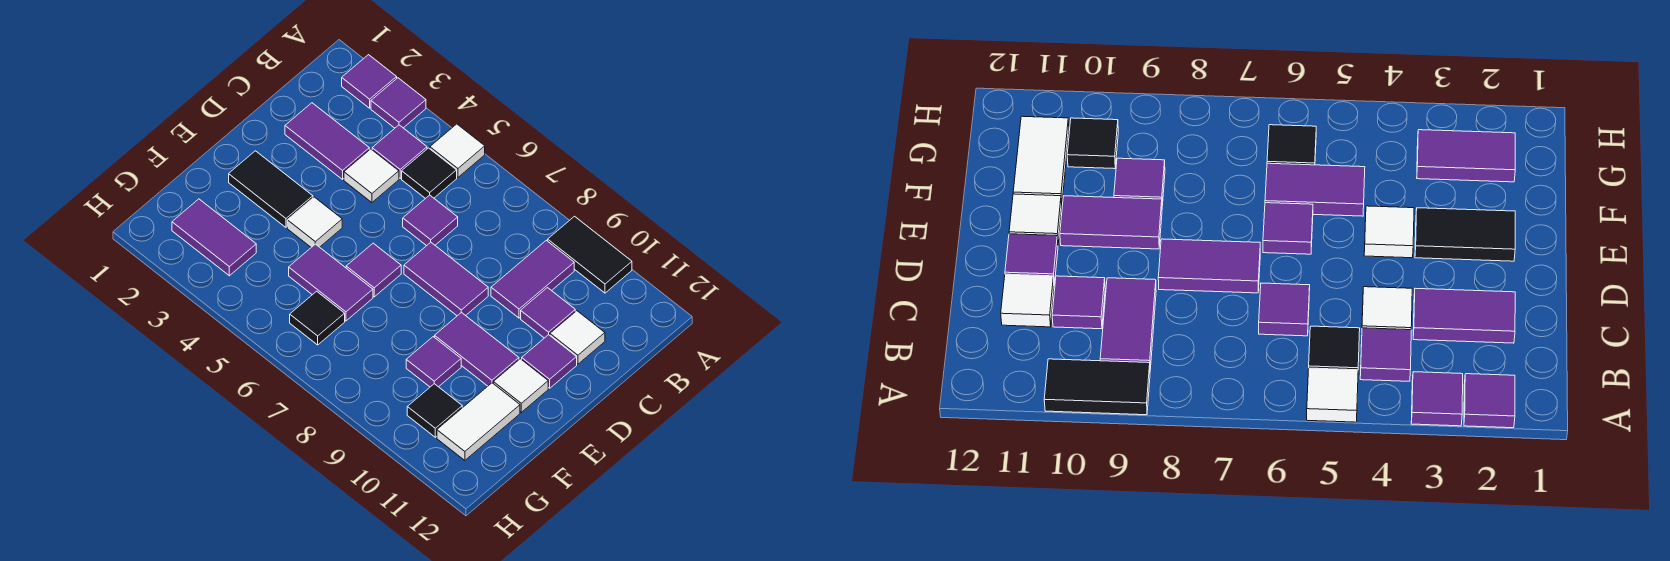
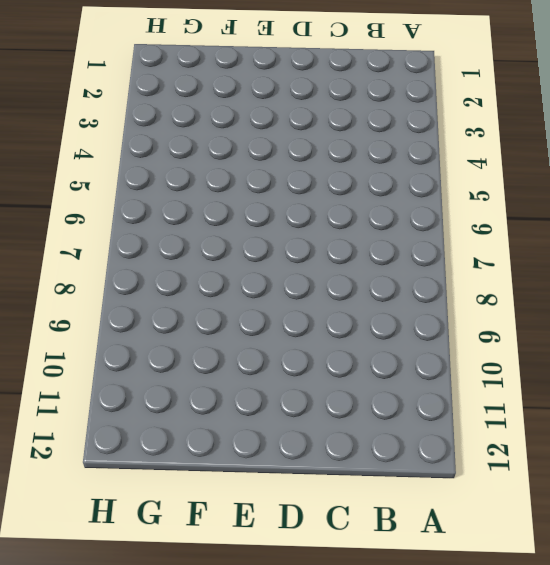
none -> purple tile A2 level 1
none -> purple tile A3 level 1
none -> white tile A5 level 1

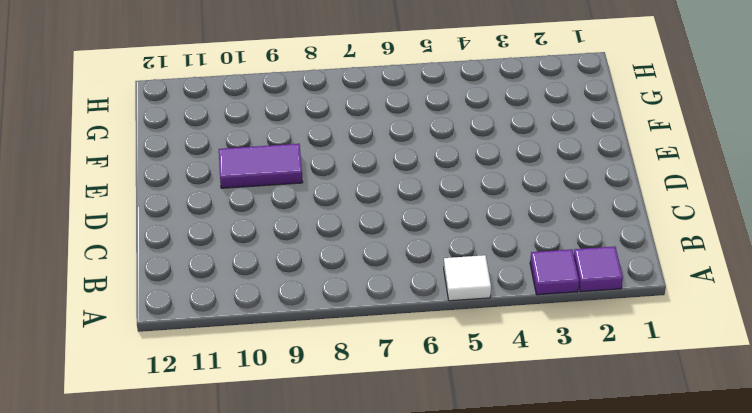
none -> black tile A9:A10 level 1
none -> purple tile B4 level 1
none -> black tile B5 level 1

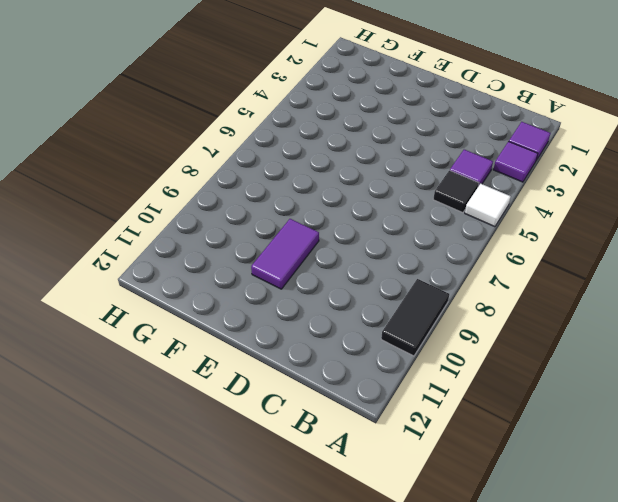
none -> purple tile B9:C9 level 1
none -> purple tile C2:C3 level 1
none -> white tile C4 level 1

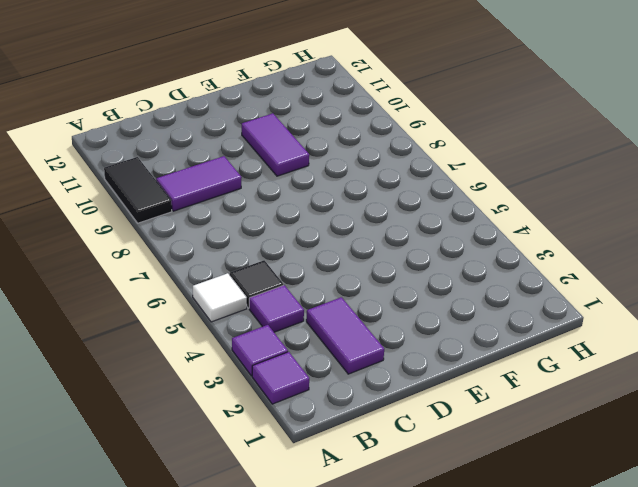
none -> white tile C4 level 1
none -> purple tile C6 level 1
none -> purple tile C10 level 1

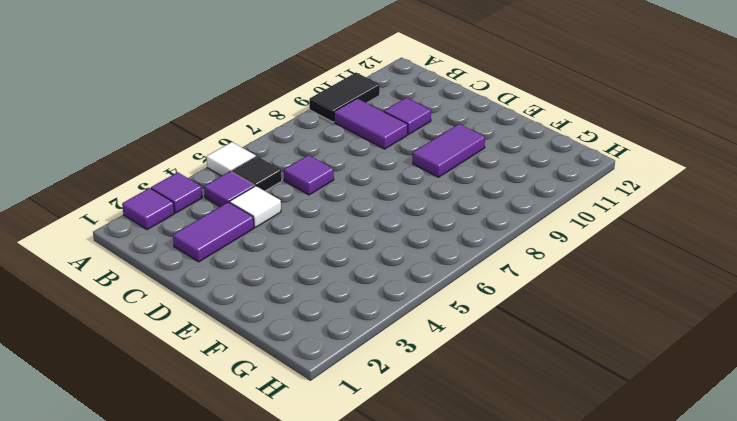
none -> white tile C11 level 1
none -> purple tile D7:D8 level 1
none -> purple tile D11 level 1

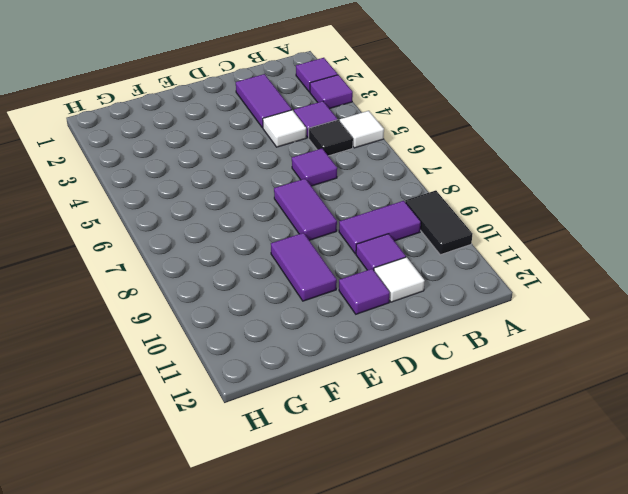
none -> black tile E2:E3 level 1
none -> white tile E4 level 1
none -> purple tile E6 level 1

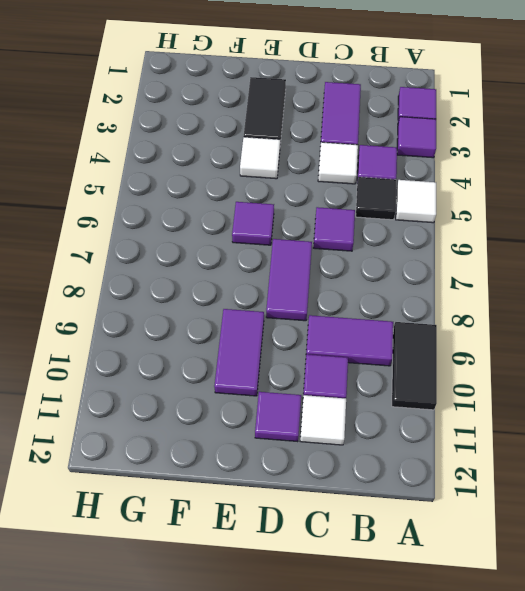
none -> white tile E11 level 1
none -> purple tile F5:F6 level 1
none -> purple tile F9 level 1

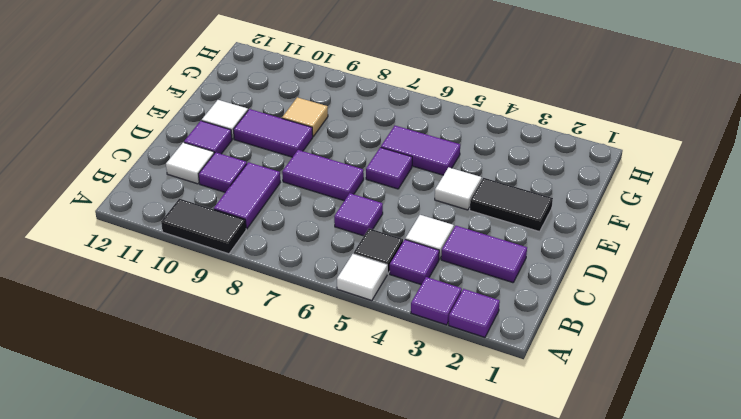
tan tile F9 level 1 -> purple tile F9 level 1
none -> white tile F11:G11 level 1
none -> purple tile G2:G3 level 1
none -> black tile G6 level 1

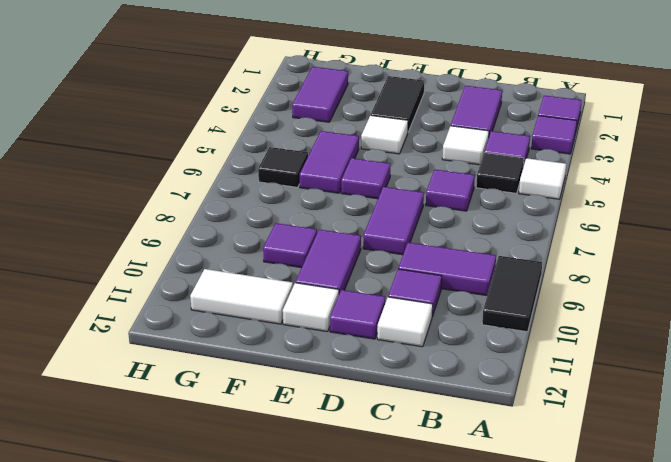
none -> black tile G10 level 1

